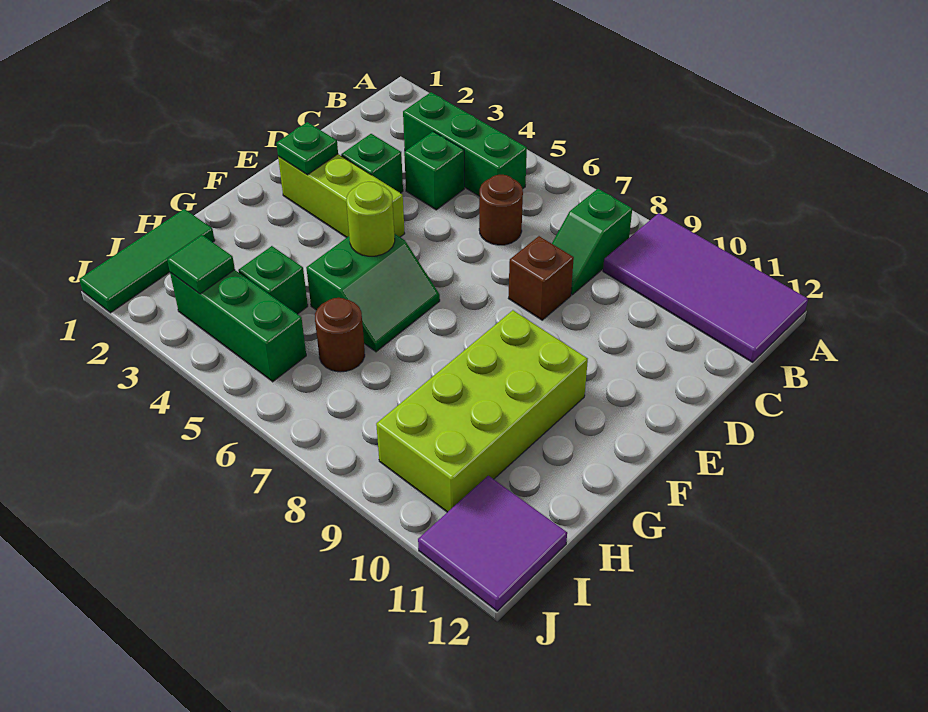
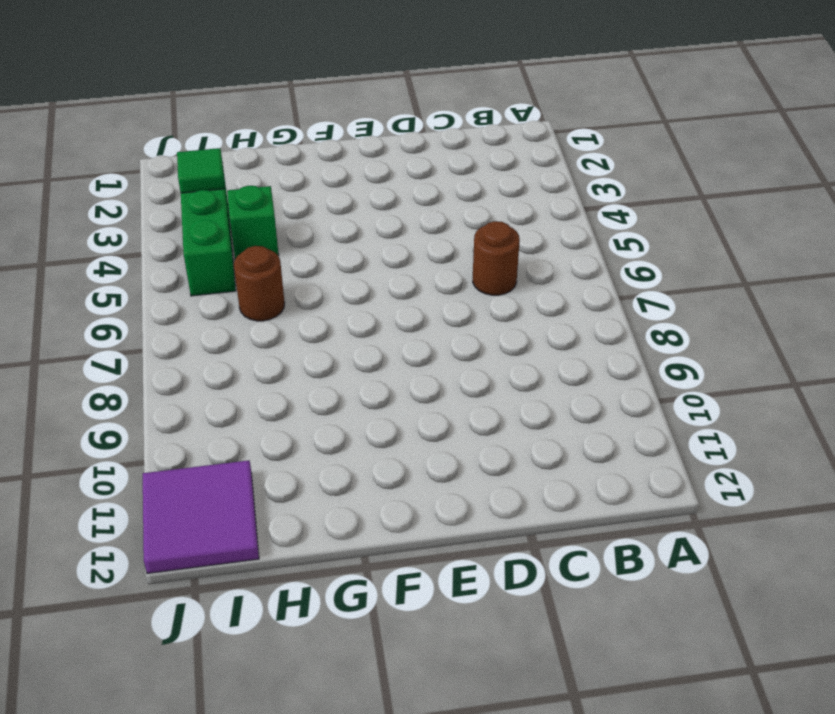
none -> purple tile A9:B12 level 1
none -> green brick B3:B5 level 1
none -> green slope B8:C8 level 1 top B

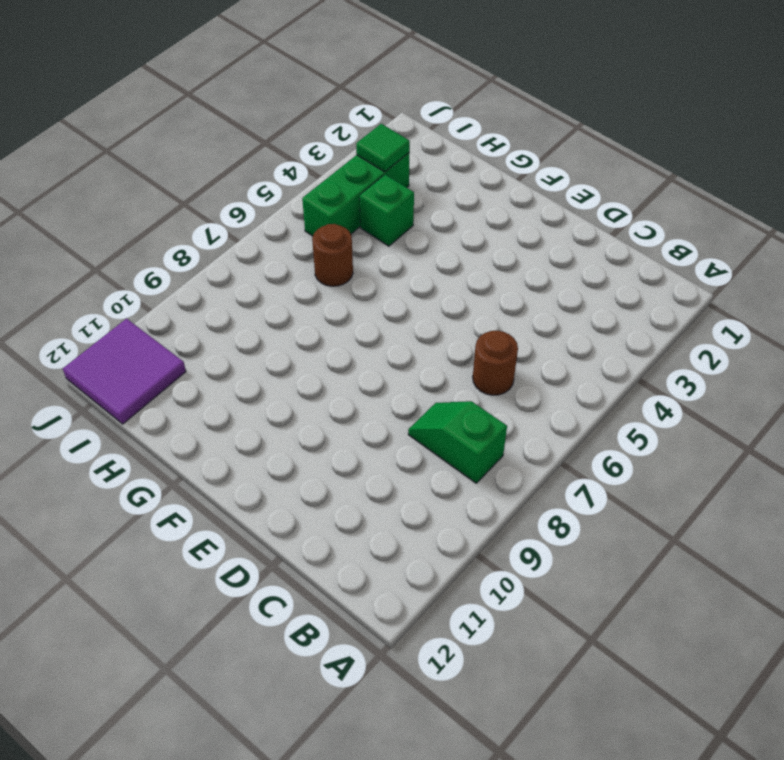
none -> purple tile A9:B12 level 1
none -> green brick B3:B5 level 1
none -> green brick C4 level 1

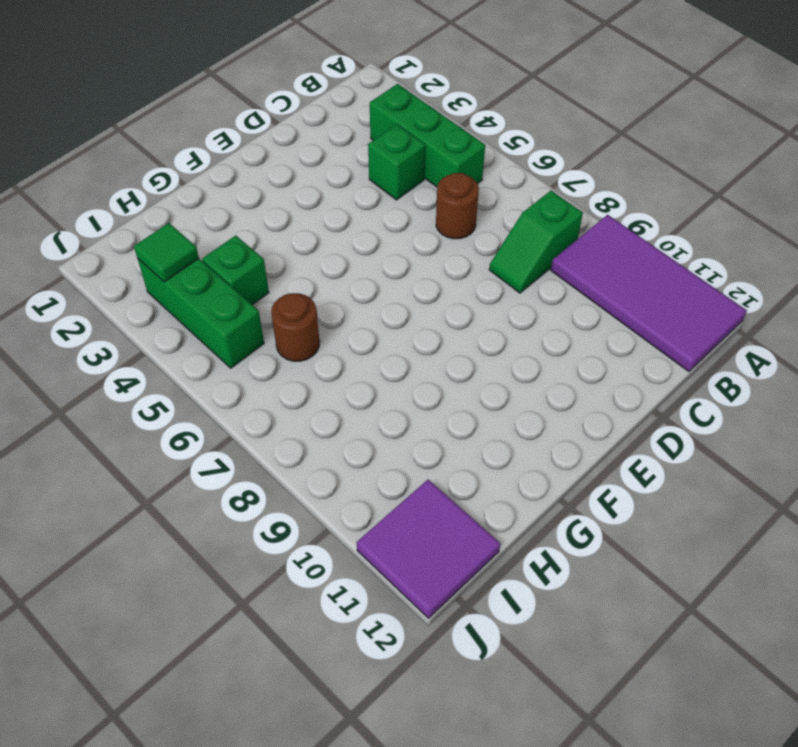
none -> green brick D3 level 1
none -> brown brick D8 level 1
none -> lime brick E2:E4 level 1

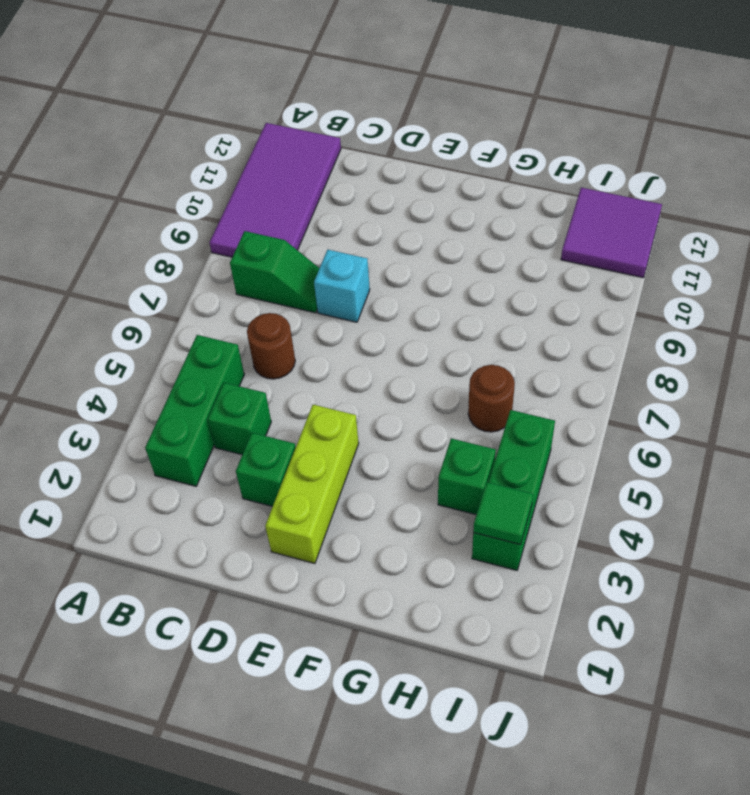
cyan brick D8 level 1 -> brown brick D8 level 1
none -> green slope F5:G6 level 1 top 5
none -> lime brick F9:I10 level 1
none -> green tile H1:J1 level 1

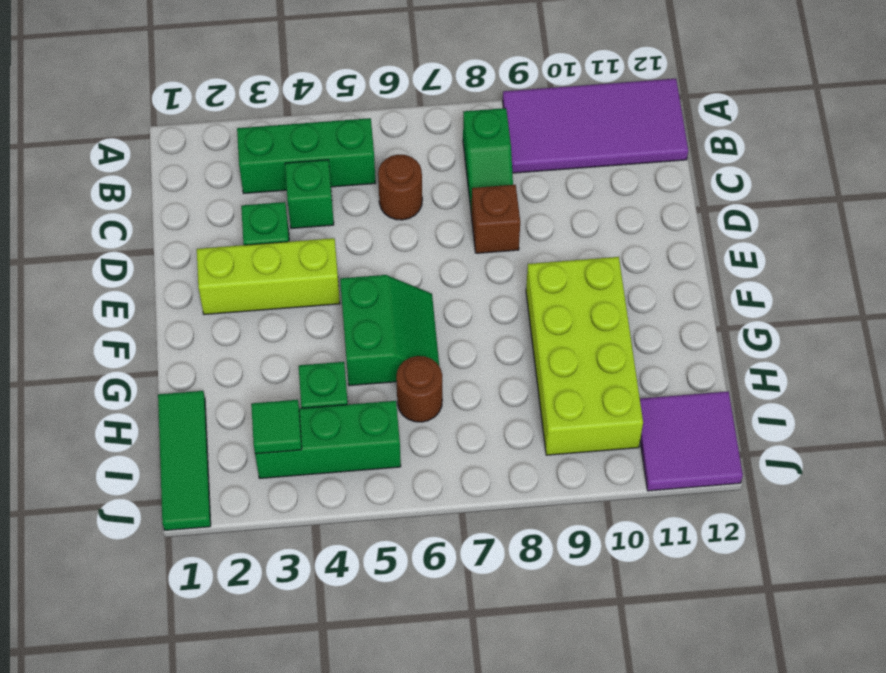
none -> green plate E2 level 2
none -> lime round brick F5 level 2

